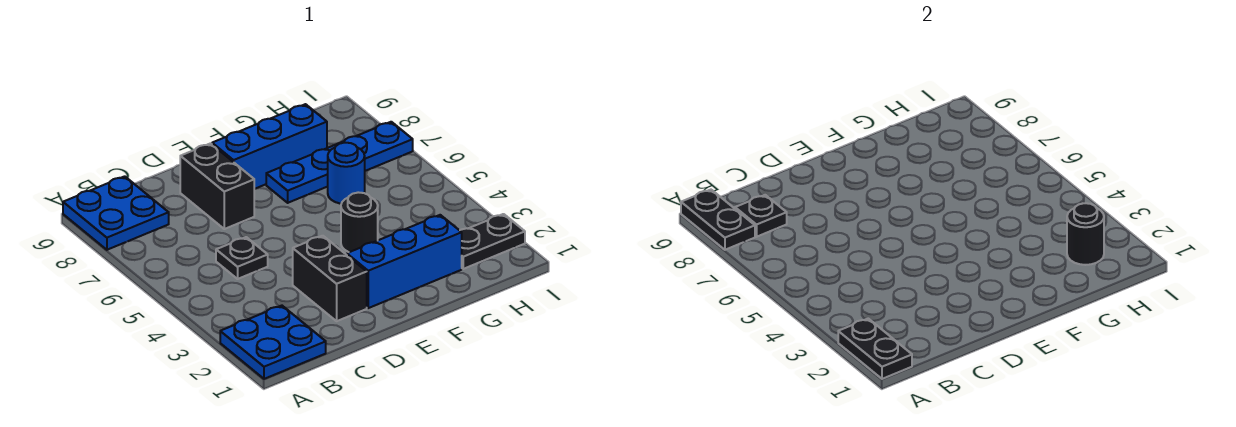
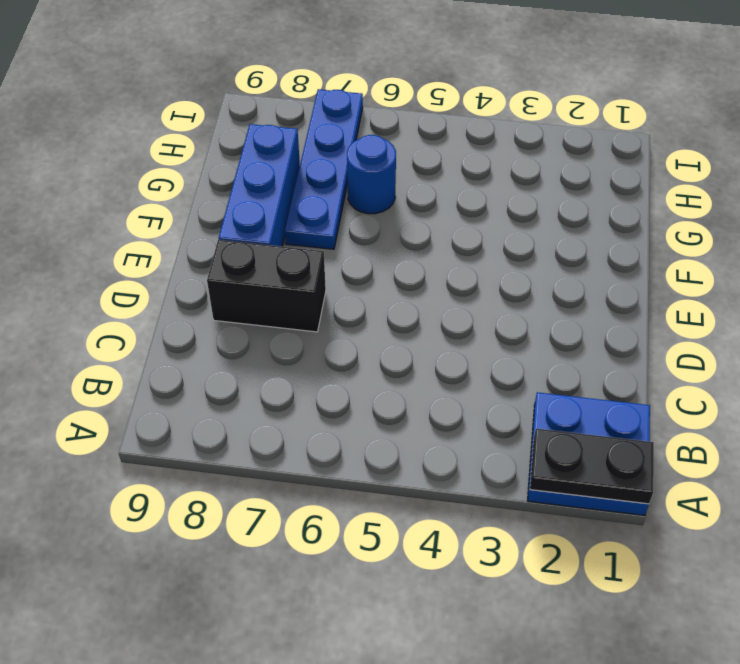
none -> blue plate A8:B9 level 1
none -> black plate C5 level 1
none -> black brick D2:D3 level 1

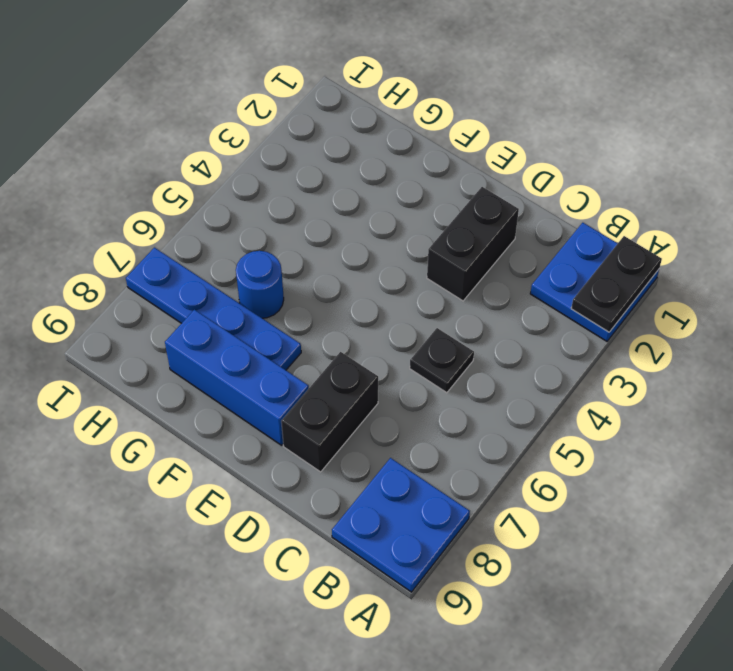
none -> blue brick E2:G2 level 1
none -> black round brick F4 level 1
none -> black plate H2:I2 level 1

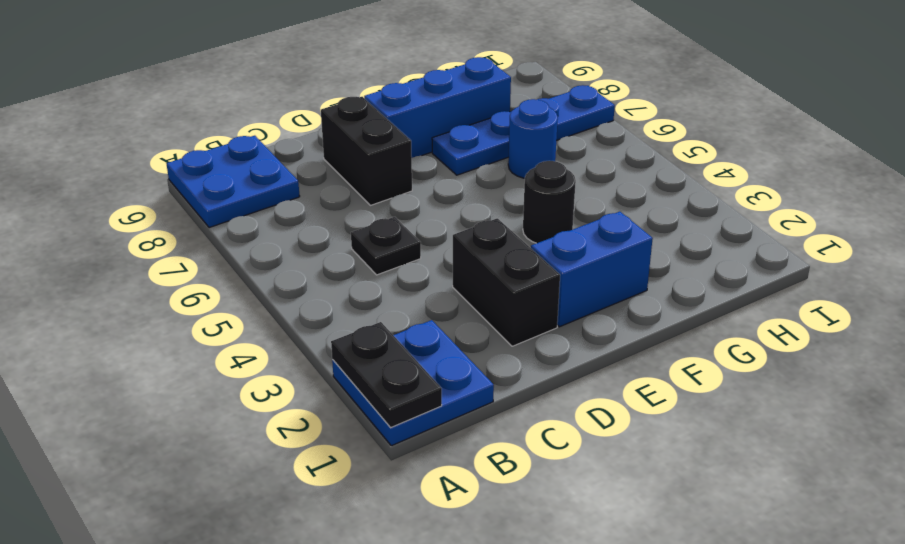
blue brick E2:F2 level 1 -> blue brick E2:G2 level 1
none -> black plate H2:I2 level 1
none -> black plate A8:A9 level 2
none -> black plate B8 level 2

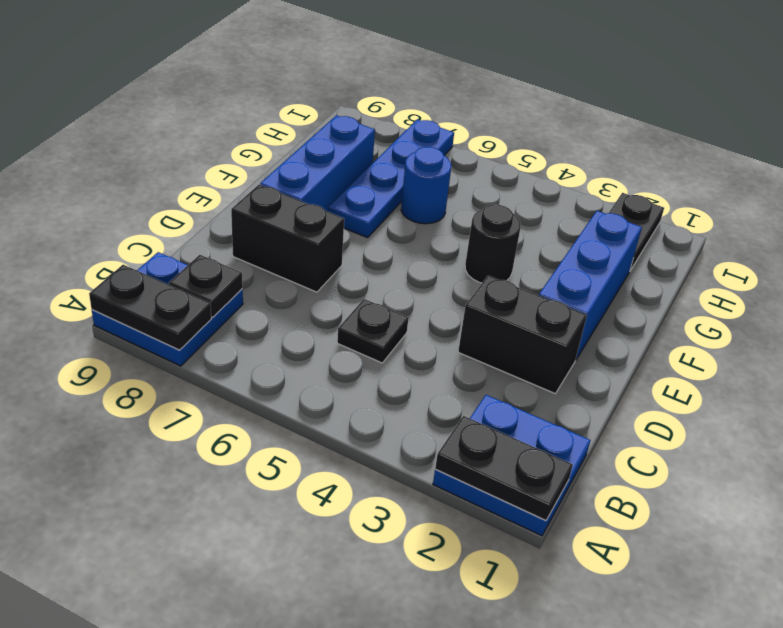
none -> black round brick H2 level 2

